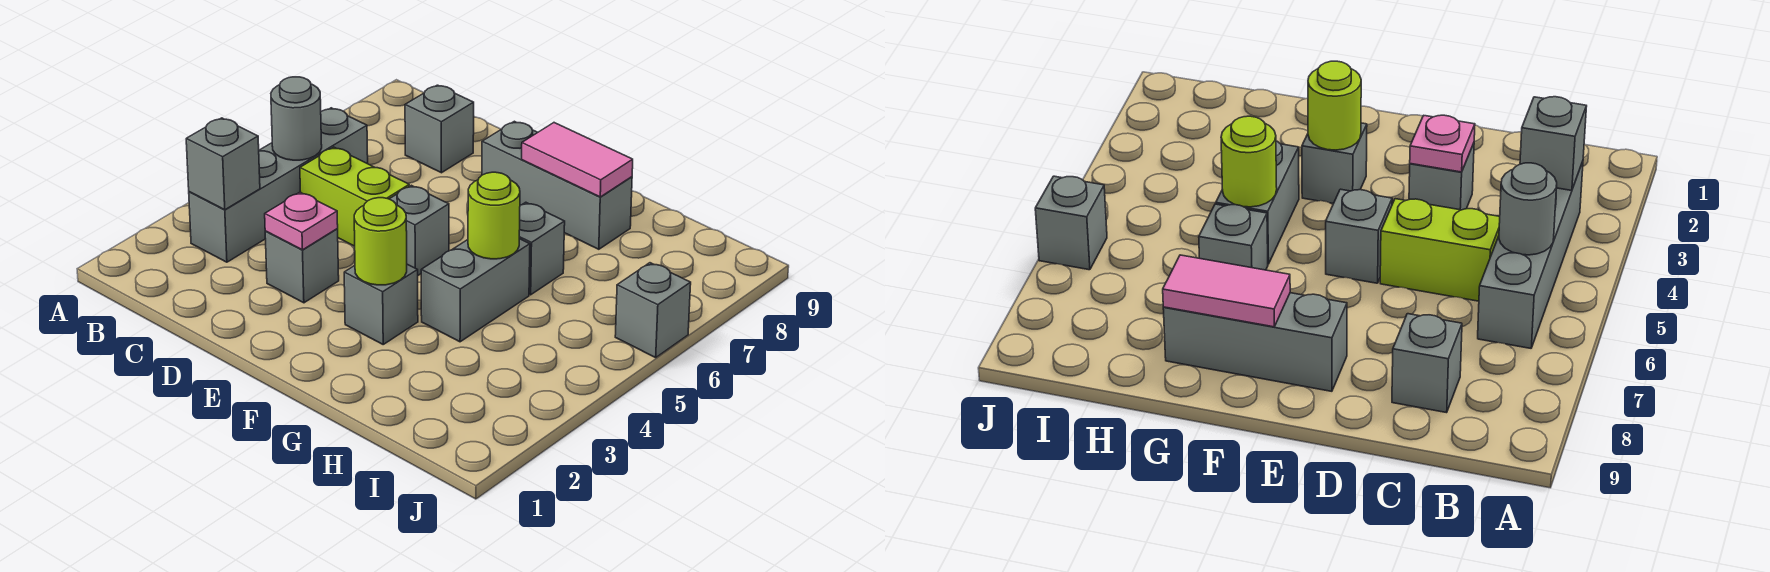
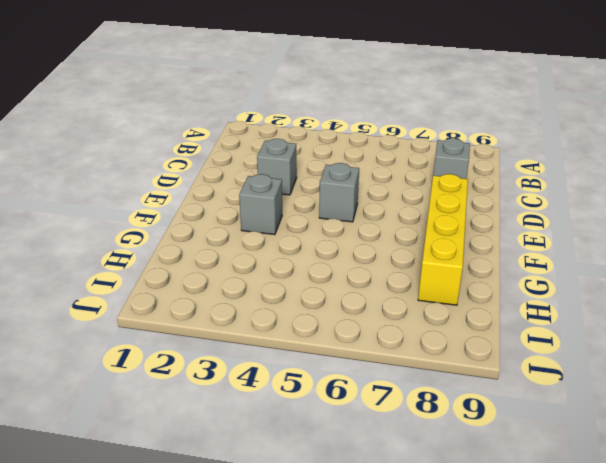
yellow brick E8:H8 level 1 -> grey brick E8:G8 level 1
none -> grey brick B3:B6 level 1
none -> lime brick C5:D5 level 1
none -> grey brick G4:G5 level 1

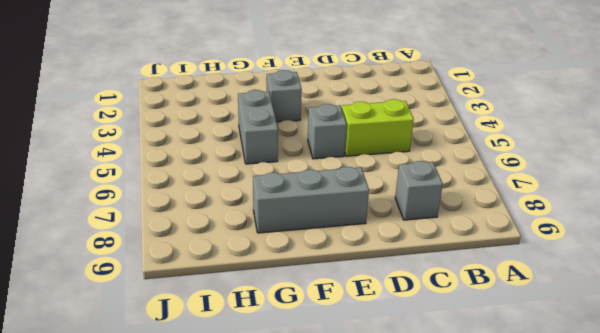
none -> grey brick B3:B6 level 1
none -> grey brick D3 level 1
none -> grey brick G6 level 1

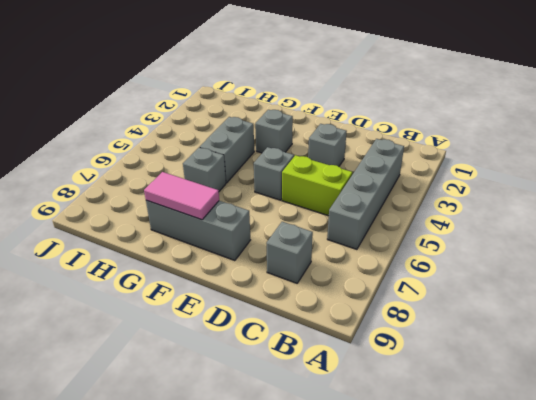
none -> grey brick J6 level 1
none -> grey brick B3 level 2
none -> grey round brick B5 level 2

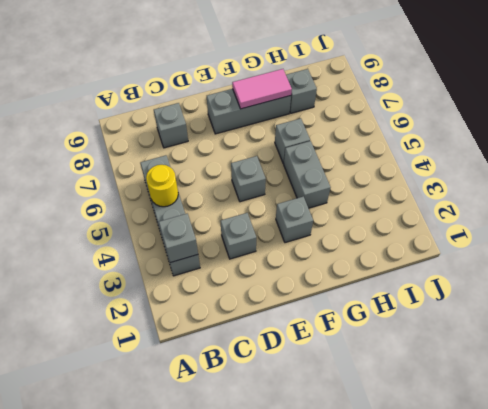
yellow round brick B5 level 2 -> grey round brick B5 level 2
grey brick H8 level 1 -> grey brick J6 level 1
none -> lime brick C5:D5 level 1
none -> pink plate D3 level 2
none -> lime round brick F3 level 2

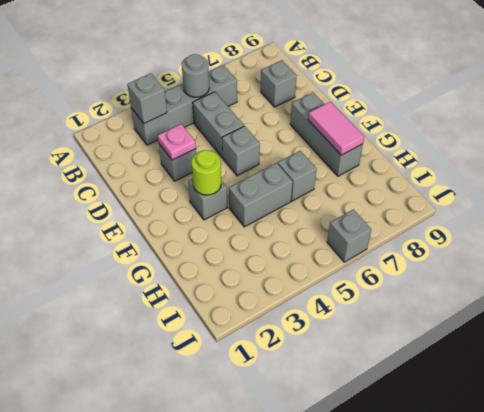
grey brick C5:D5 level 1 -> lime brick C5:D5 level 1
none -> lime round brick G5 level 2

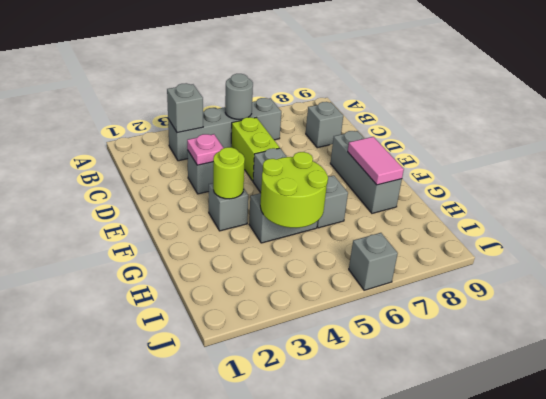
lime round brick G4:H5 level 2 -> lime round brick G5 level 2

